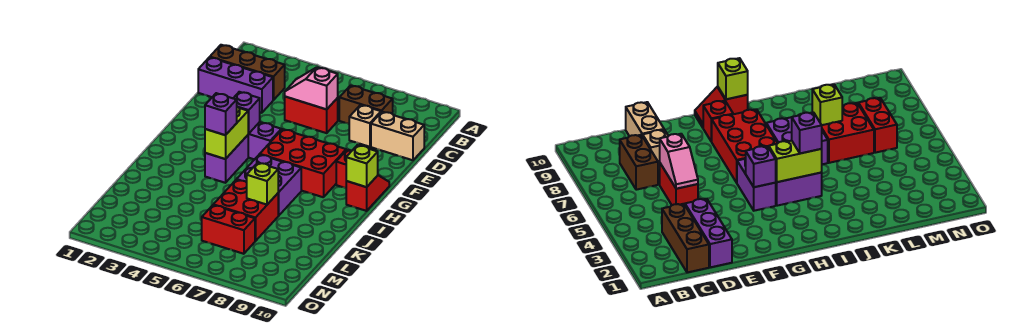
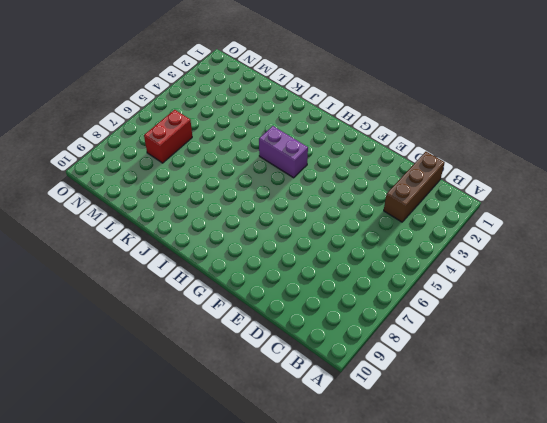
none -> brown brick C7:C8 level 1
none -> purple brick D1:D3 level 1
none -> red brick D5:D6 level 1

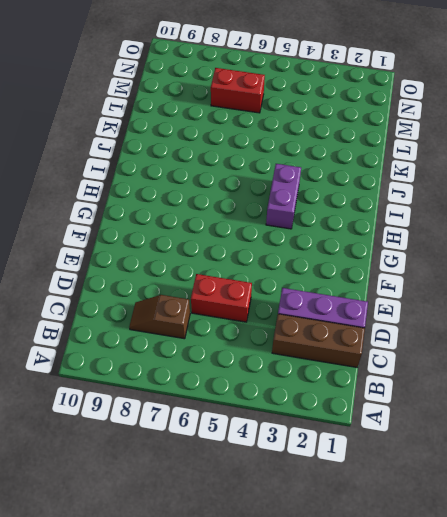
brown slope C7:C8 level 1 top 7 -> brown brick C7:C8 level 1
none -> tan brick D8 level 1
none -> tan brick D9:D10 level 1
none -> purple brick G4:G5 level 1

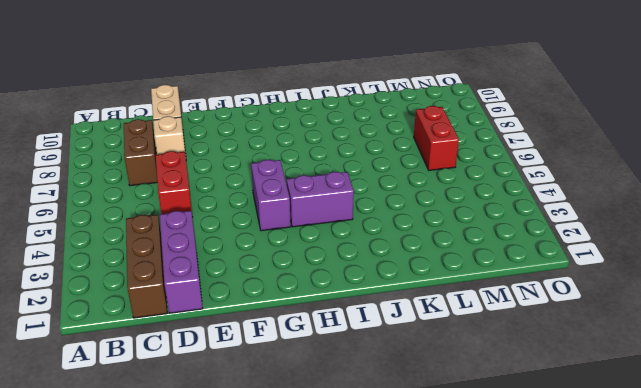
none -> red brick G6:H8 level 1
none -> red brick G9 level 1
none -> red slope G10:H10 level 1 top H

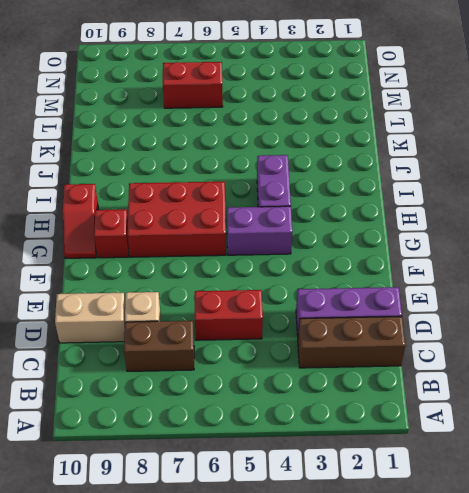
none -> purple brick I6:J7 level 1
none -> red brick K6:L7 level 1
none -> pink slope D5:D6 level 2 top 6

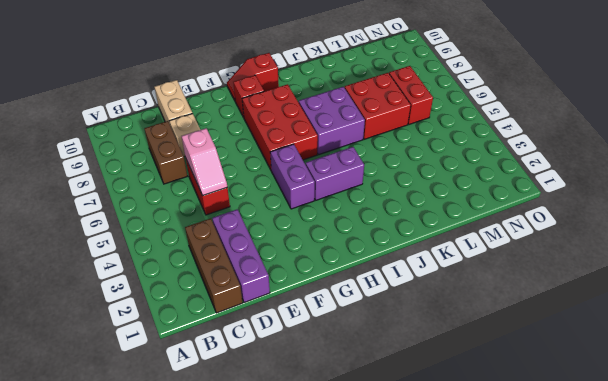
none -> purple brick G4 level 2
none -> lime brick H4:I4 level 2
none -> lime brick H10 level 2

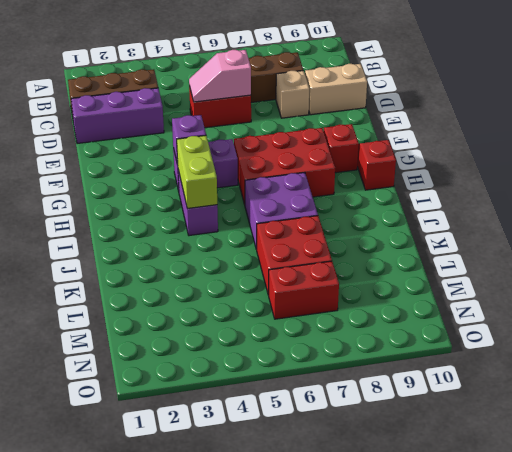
none -> lime brick H10 level 2
none -> lime brick K7 level 2
none -> purple brick I4 level 3

